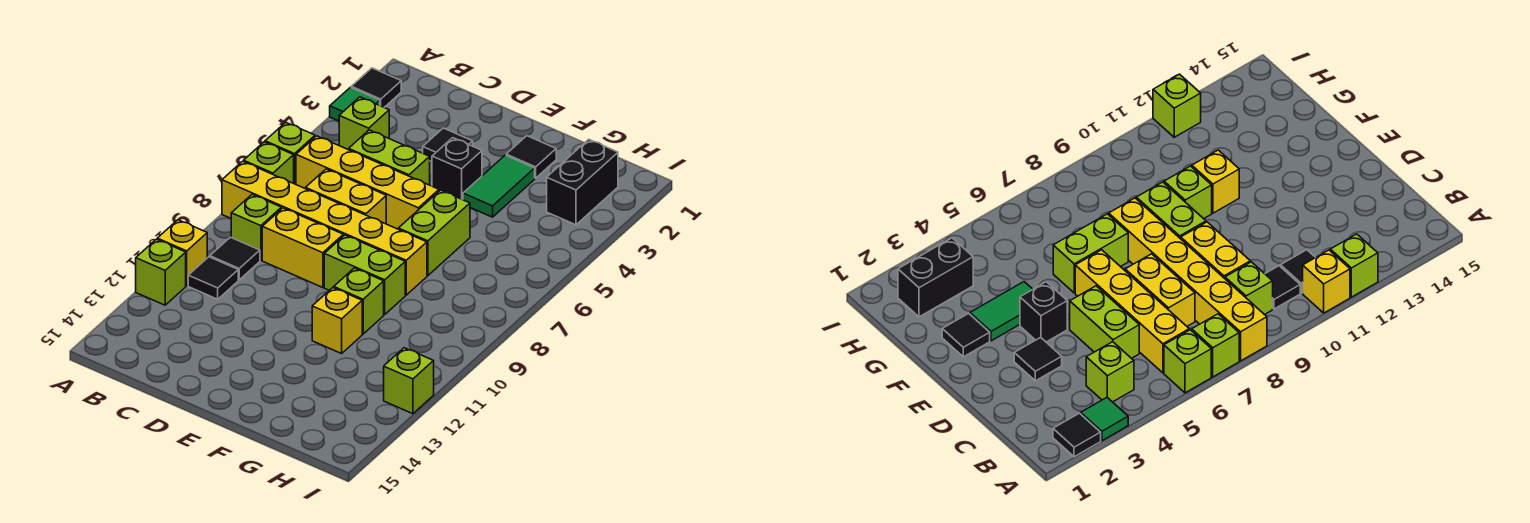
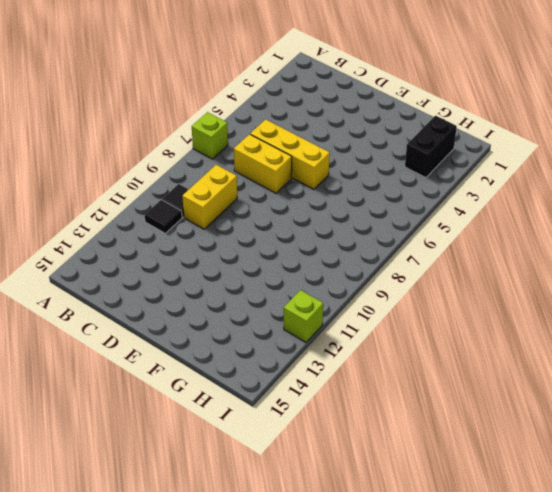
yellow brick C6:E6 level 1 -> yellow brick B6:E6 level 1
yellow brick C9:C10 level 1 -> yellow brick C9:D9 level 1
none -> black tile A2 level 1
none -> green tile A3 level 1
none -> lime brick A6 level 1

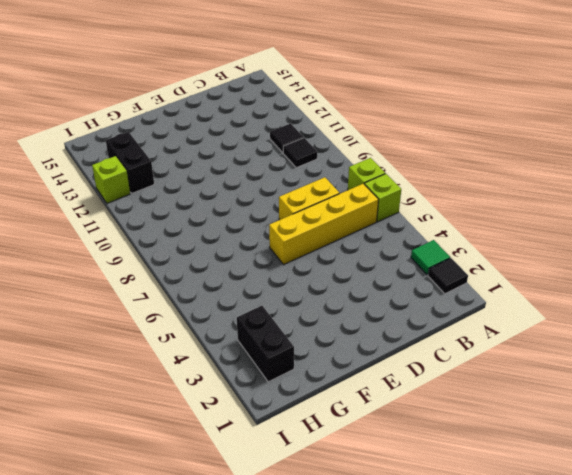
black brick H12:H13 level 1 -> none
none -> yellow brick A8:F8 level 1
none -> yellow brick A11 level 1
none -> lime brick A12 level 1

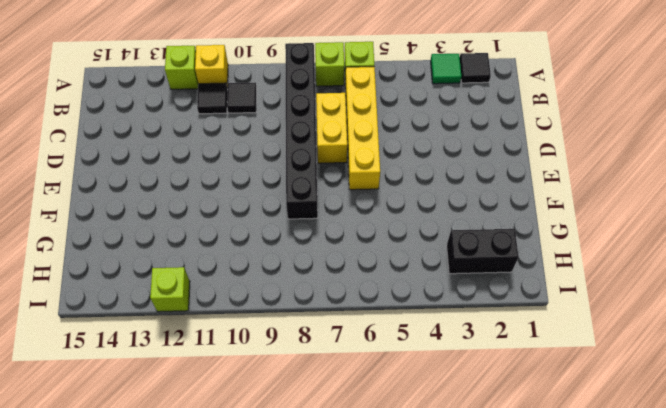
black brick A8:F8 level 1 -> yellow brick A8:F8 level 1
none -> lime brick B4 level 1
none -> lime brick B9 level 1
none -> lime brick C5:D5 level 1

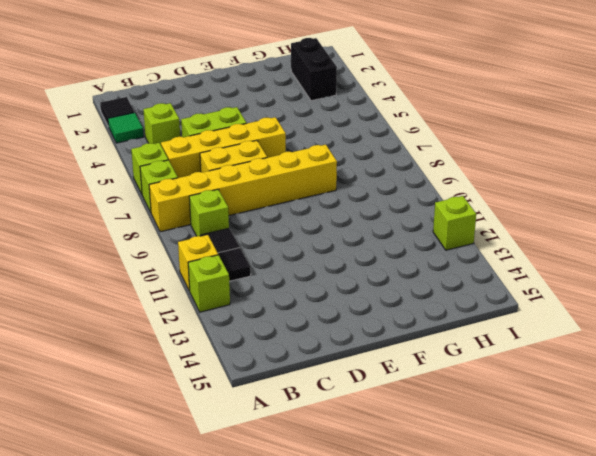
none -> yellow brick C9:D9 level 1
none -> black tile D3 level 1
none -> black brick E4 level 1

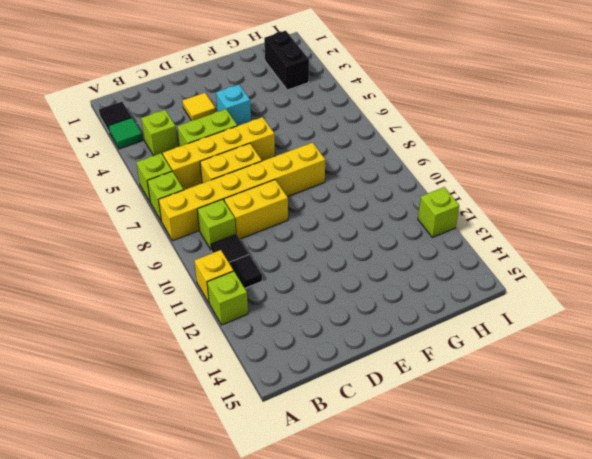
yellow tile D3 level 1 -> black tile D3 level 1
cyan brick E4 level 1 -> black brick E4 level 1
none -> lime brick E9:F9 level 1
none -> black tile F2 level 1
none -> green tile F3:F4 level 1

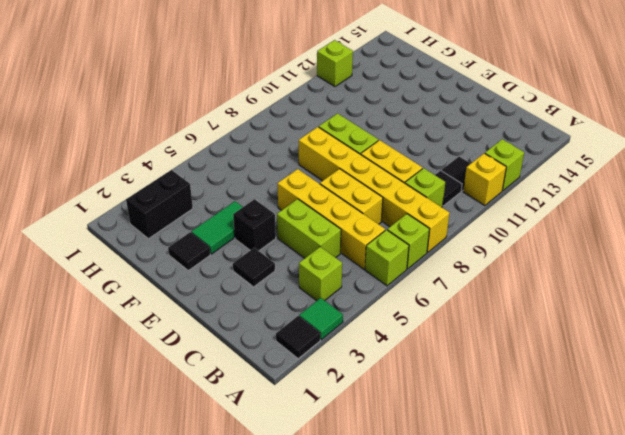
none -> lime brick F6:F7 level 1
none -> lime brick F10 level 1
none -> yellow brick F11 level 1

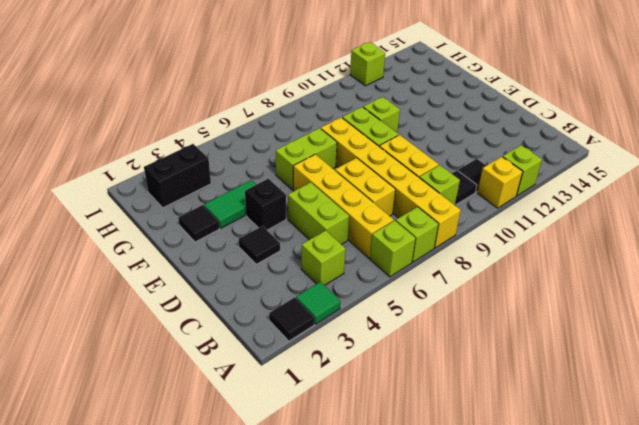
none -> yellow brick F11 level 1

